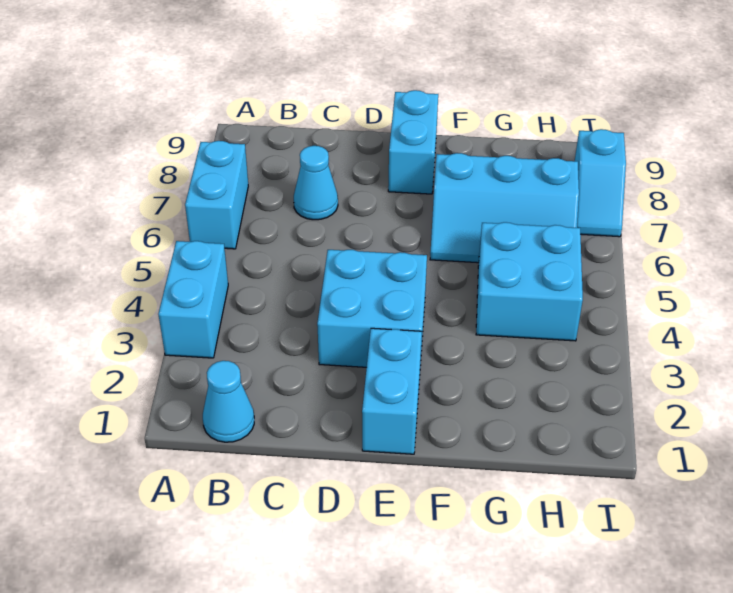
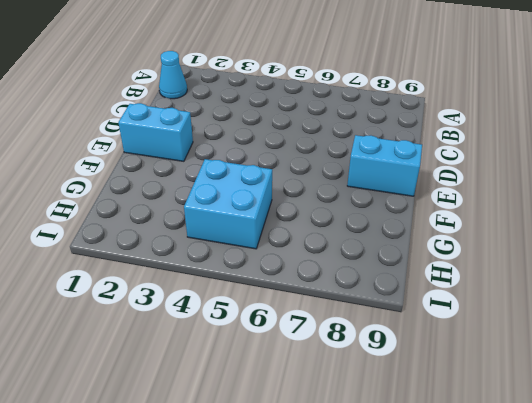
none -> cyan brick A3:A4 level 1
none -> cyan brick A6:A7 level 1

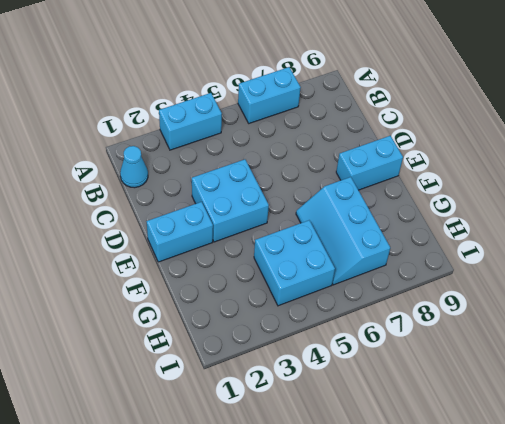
none -> cyan cone C7 level 1
none -> cyan slope I7:I8 level 1 top 8

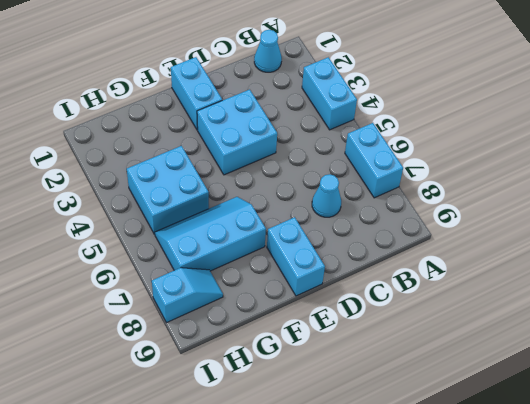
cyan slope H8:I8 level 1 top I -> cyan slope I7:I8 level 1 top 8

